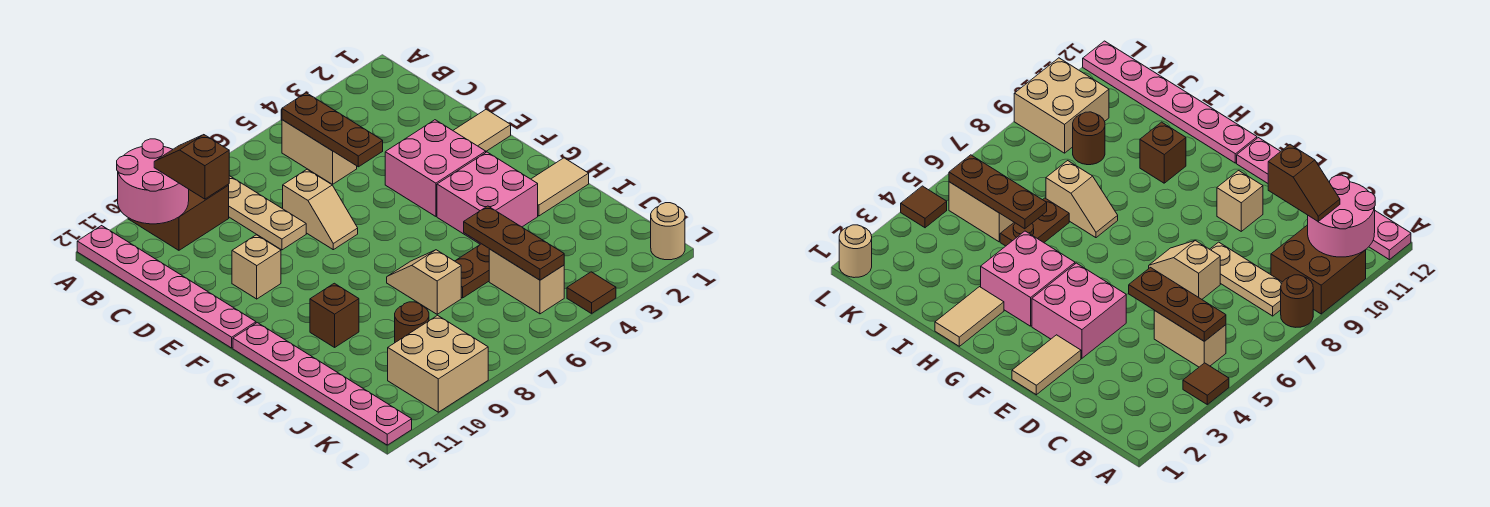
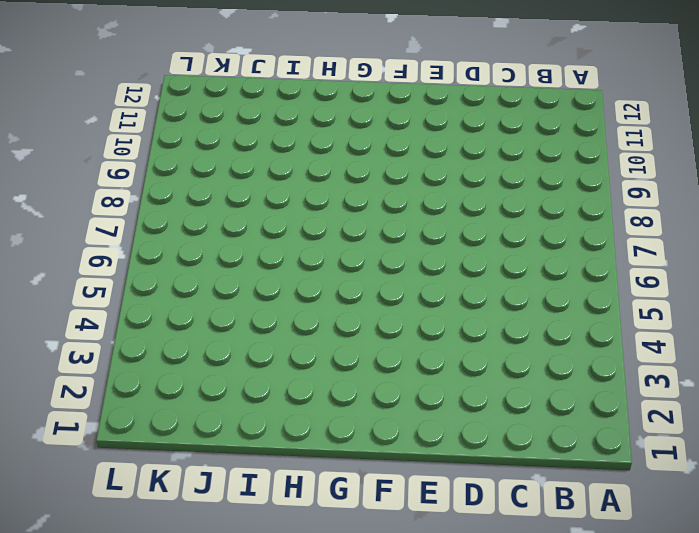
none -> brown tile A4 level 1
none -> brown round brick A8 level 1
none -> brown brick A9:B10 level 1

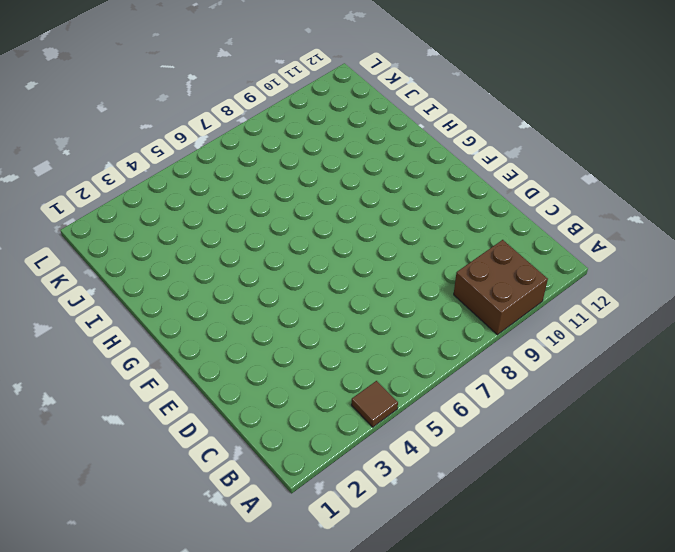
none -> brown round brick A8 level 1
none -> pink plate A12:F12 level 1
none -> tan brick B5:C5 level 1

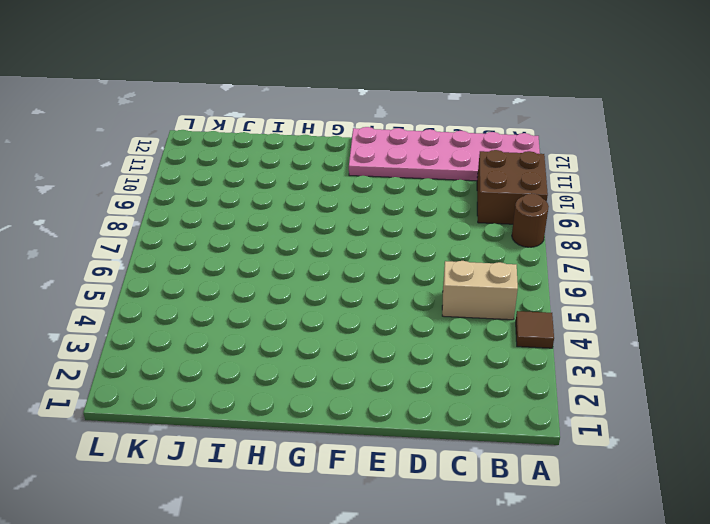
pink plate A11:F12 level 1 -> pink plate A12:F12 level 1
none -> tan plate B8:D8 level 1
none -> tan slope D7:E7 level 1 top D
none -> tan tile E1:E2 level 1

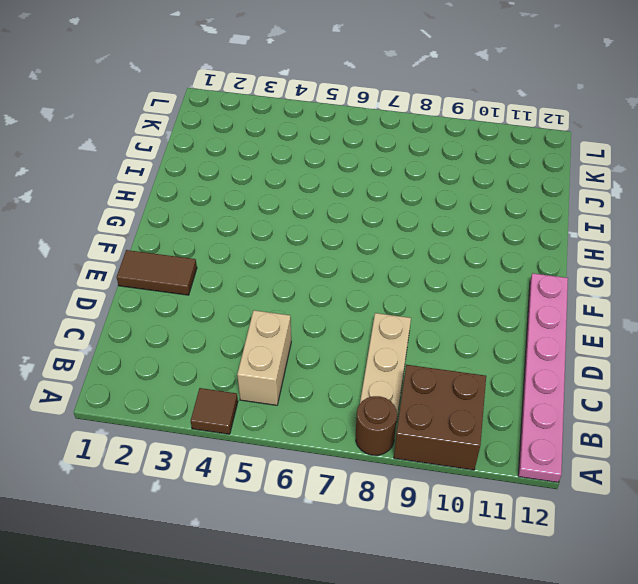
brown tile E1:E2 level 1 -> tan tile E1:E2 level 1
none -> tan slope D7:E7 level 1 top D
none -> pink brick E3:F4 level 1
none -> tan brick E10 level 1

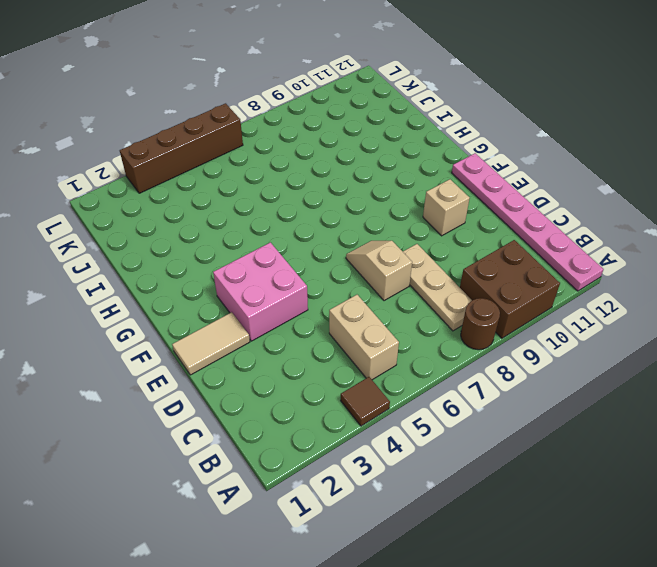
brown brick L3:L6 level 1 -> brown tile L4 level 1
none -> pink brick G3:H4 level 1
none -> pink plate G12:L12 level 1
none -> tan tile H1:H2 level 1

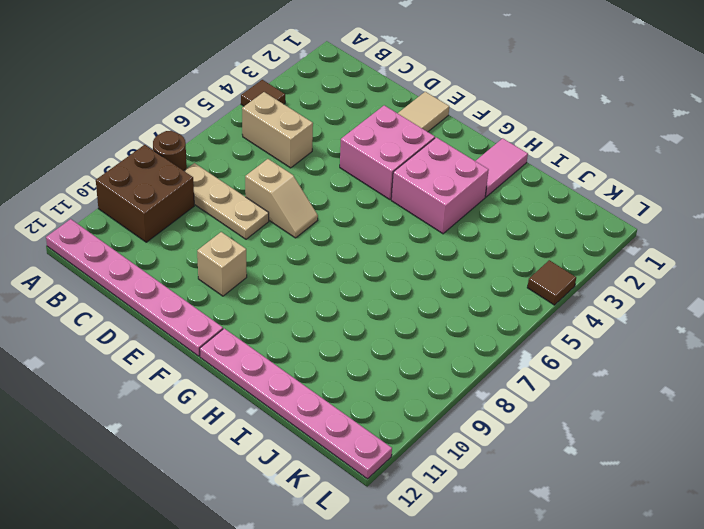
pink tile H1:H2 level 1 -> tan tile H1:H2 level 1
none -> tan slope H7:I7 level 1 top I
none -> brown brick H10 level 1
none -> brown plate I5:I6 level 1

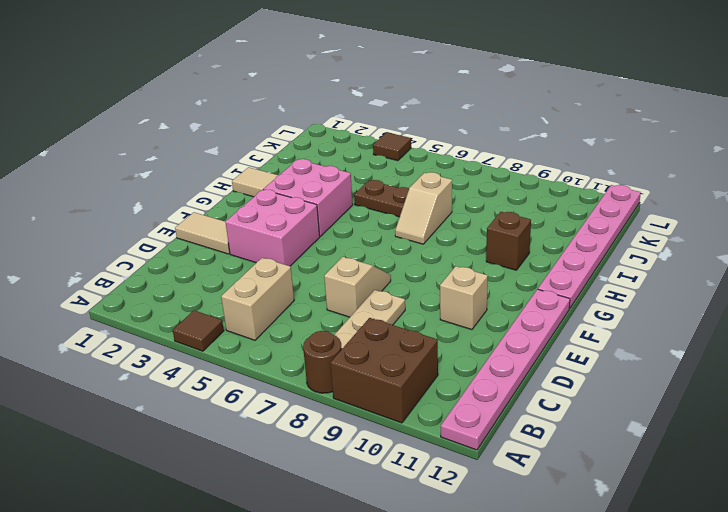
none -> tan brick J5:K5 level 1
none -> brown round brick J9 level 1
none -> tan brick K9:L10 level 1

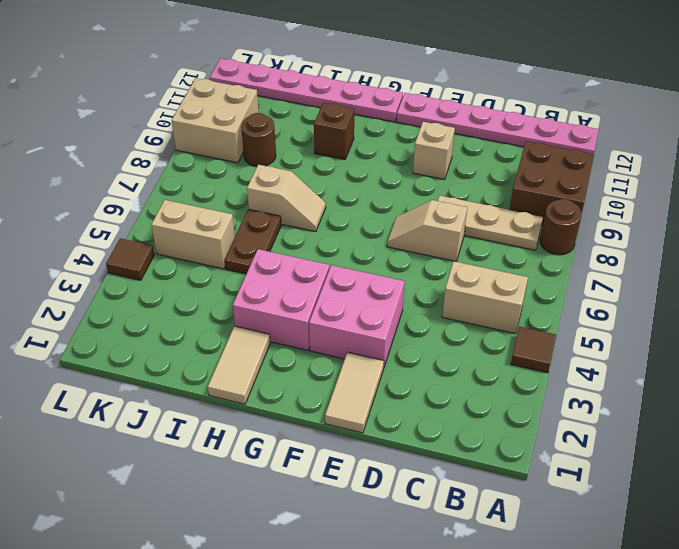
none -> tan round brick L1 level 1
none -> pink round brick A10:B11 level 2
none -> brown plate B5:D5 level 2

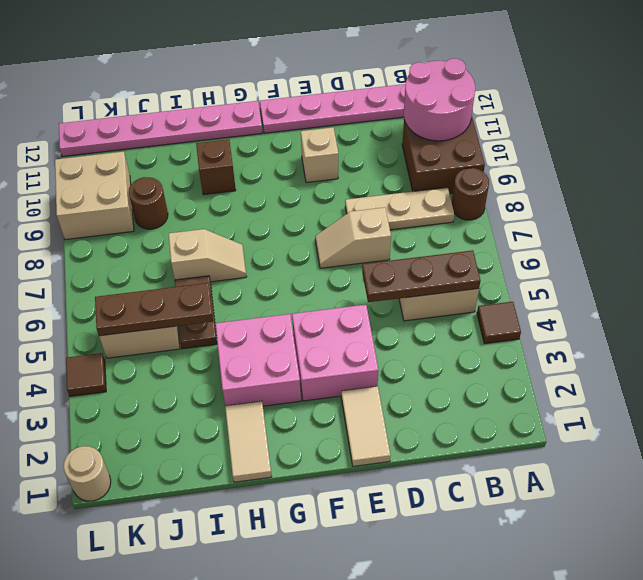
none -> brown slope B10:C10 level 3 top C

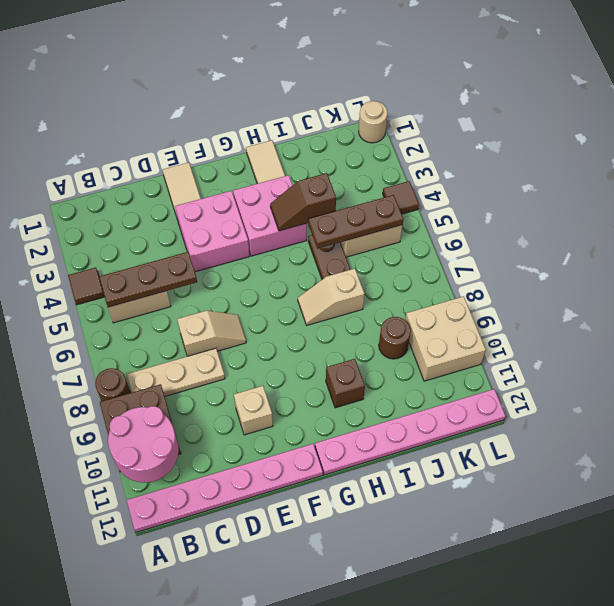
brown slope H4:I4 level 2 top I -> brown slope B10:C10 level 3 top C

